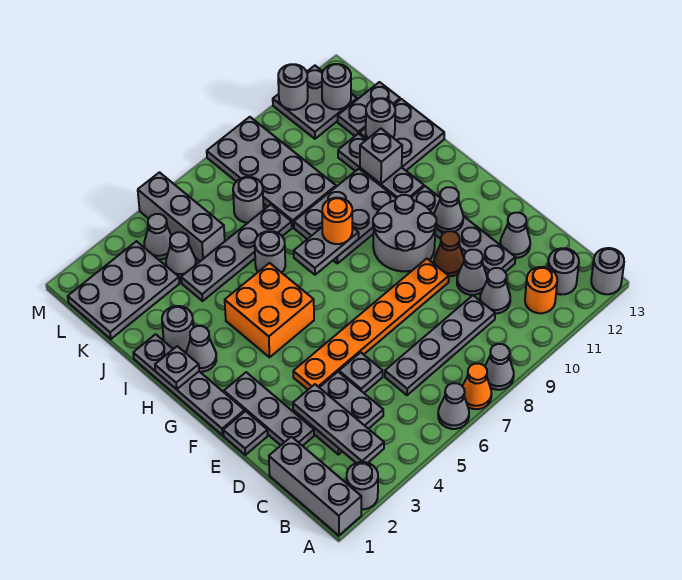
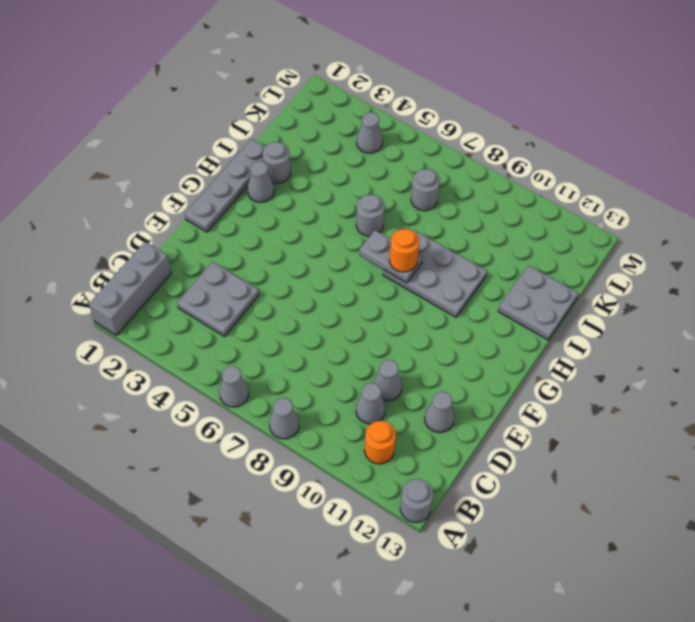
none -> grey round brick A2 level 1
none -> orange cone A7 level 1
none -> grey round brick B12 level 1
none -> grey plate C6:C9 level 1

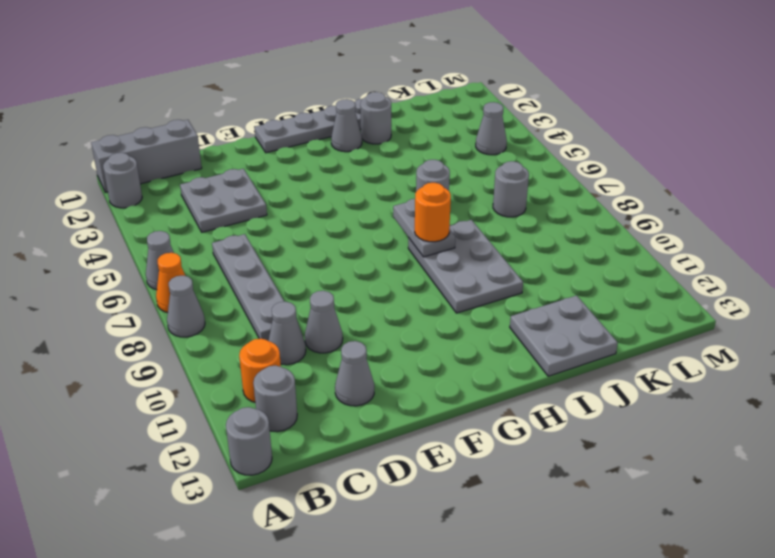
none -> grey plate D2:F2 level 1
none -> grey plate D5 level 1
none -> grey plate D11:G11 level 1
none -> grey plate E1 level 1

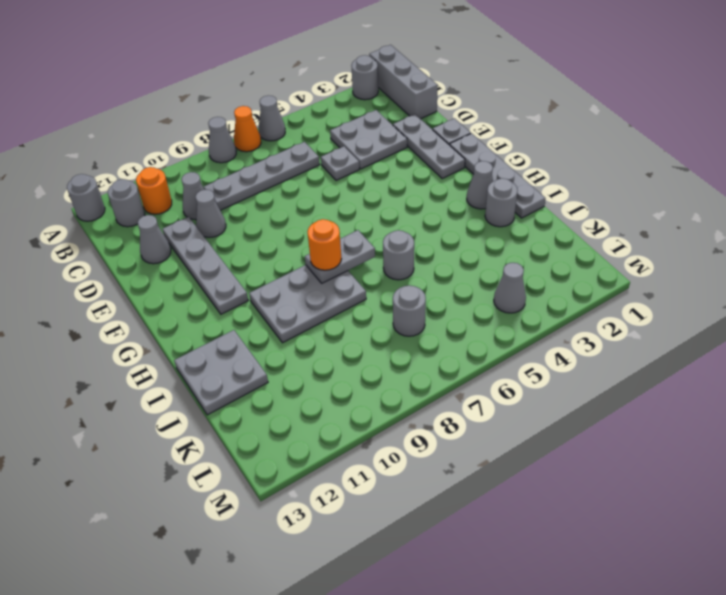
none -> orange plate E4:E9 level 1
none -> brown cone E10 level 1
none -> grey round brick F9:G10 level 1
none -> orange brick G4:H5 level 1

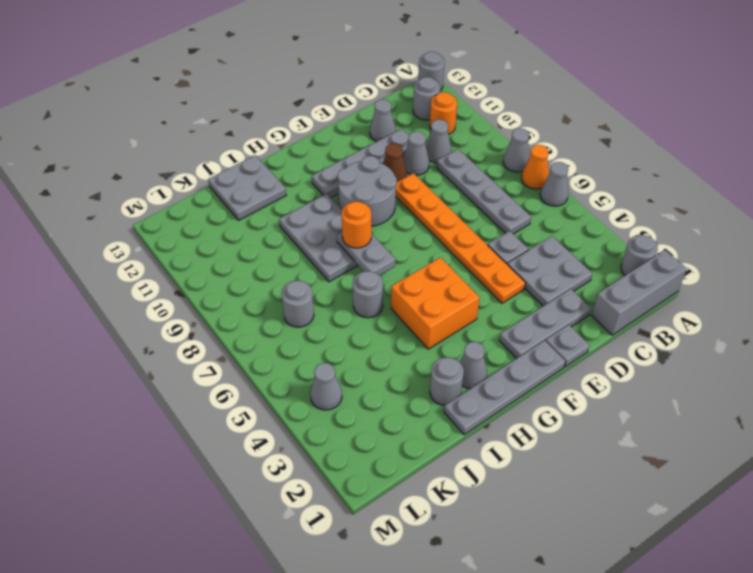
none -> grey plate H11:J11 level 1
none -> grey plate J4:J7 level 1
none -> grey plate J8:M9 level 1
none -> grey plate K1:L3 level 1

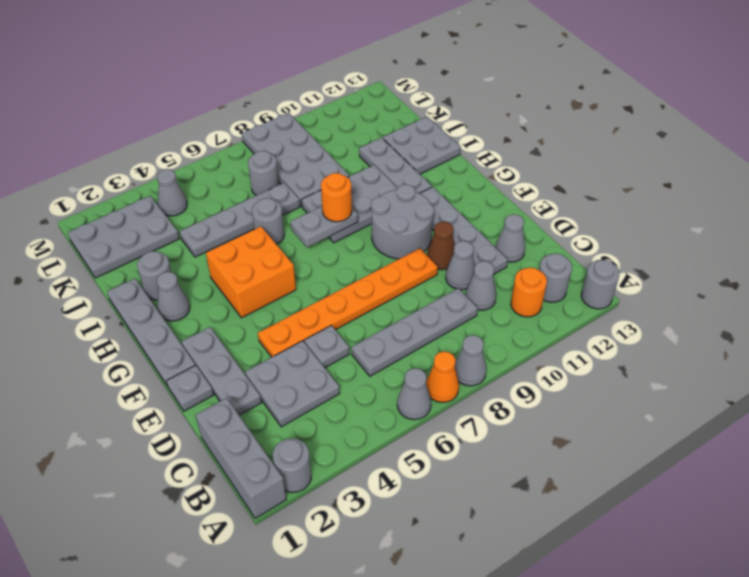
none -> grey cone K4 level 1
none -> grey brick K5:M5 level 1
none -> grey plate K12:K13 level 1
none -> grey plate L11:M12 level 1

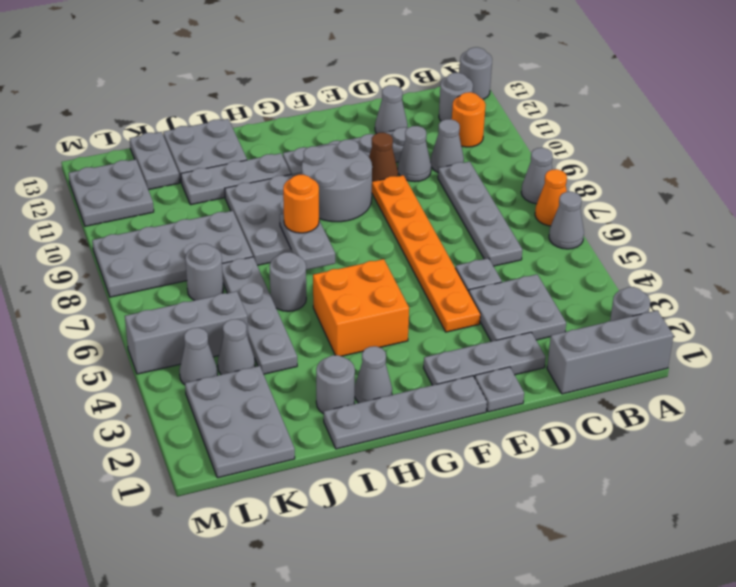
none -> grey plate B3:D3 level 2
none -> grey cone F11 level 2
none -> grey plate H1 level 2
none -> grey brick I11 level 2

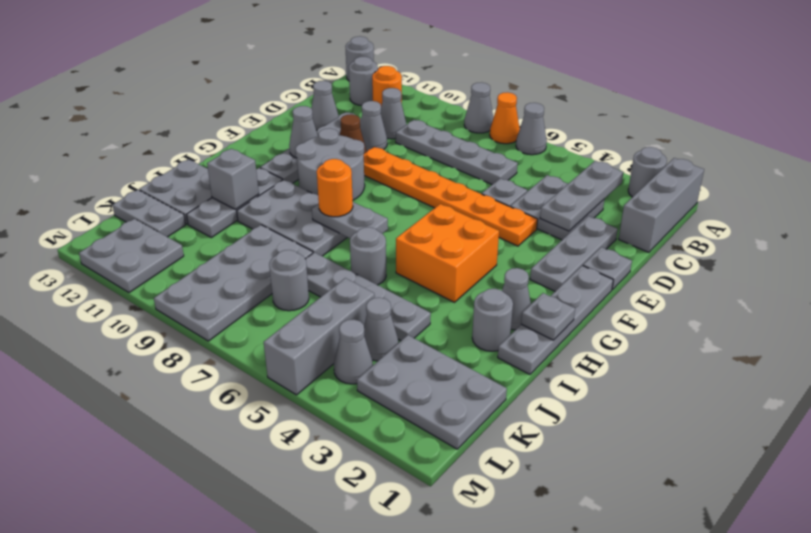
none -> grey round brick J12 level 2
none -> grey round brick L12 level 2
none -> grey round brick M11 level 2

